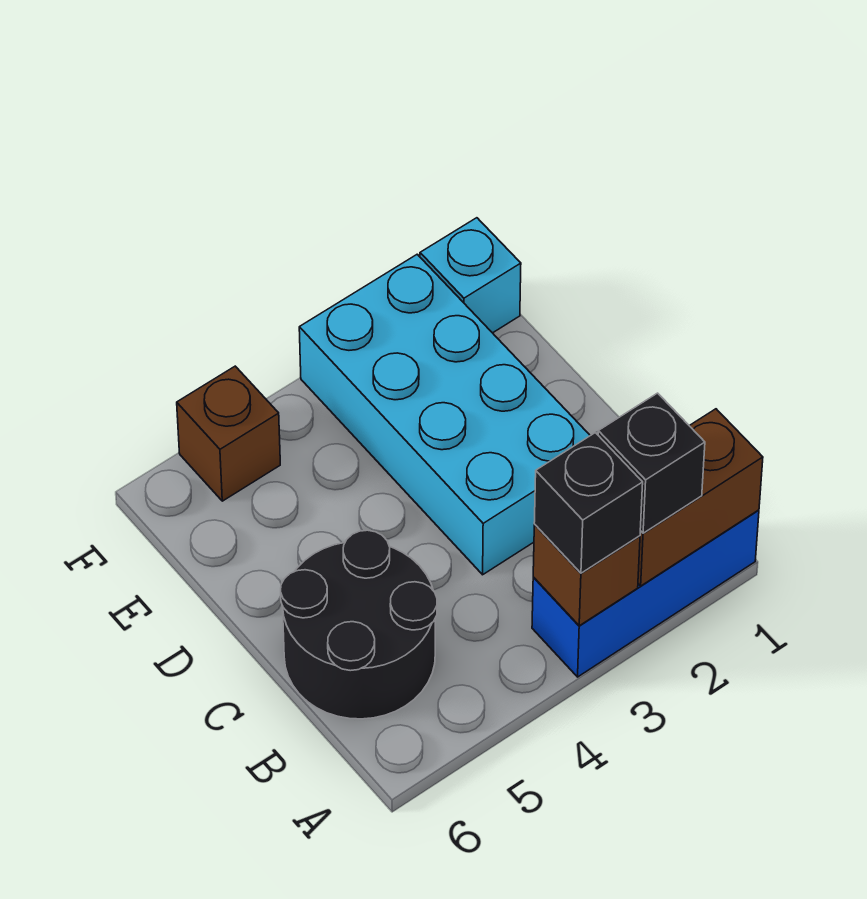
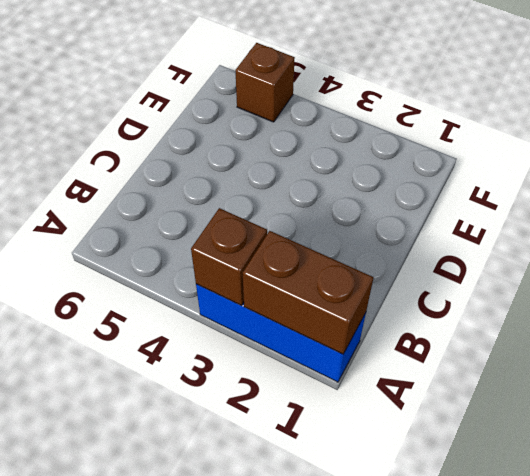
none -> black round brick B5:C6 level 1
none -> cyan brick C2:F3 level 1

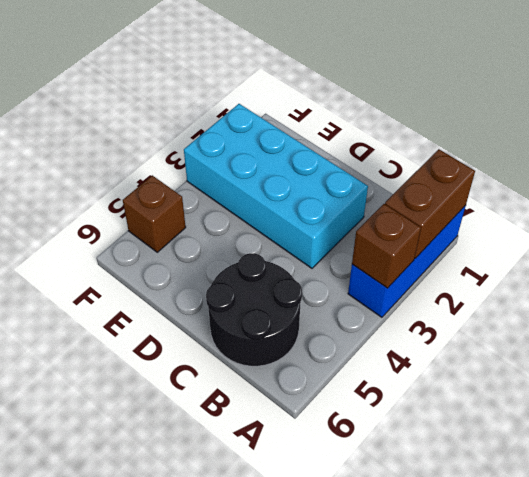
none -> cyan brick F1 level 1
none -> black brick A2 level 3

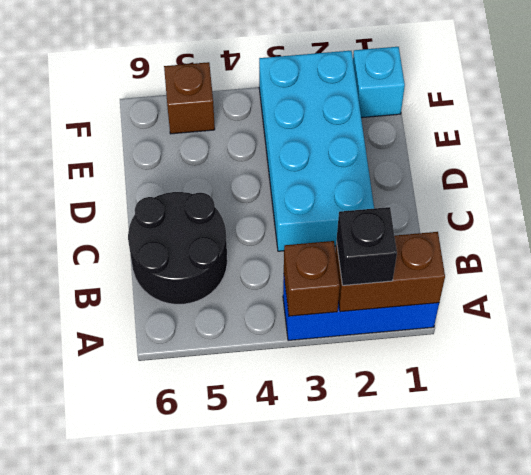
none -> black brick A3 level 3

